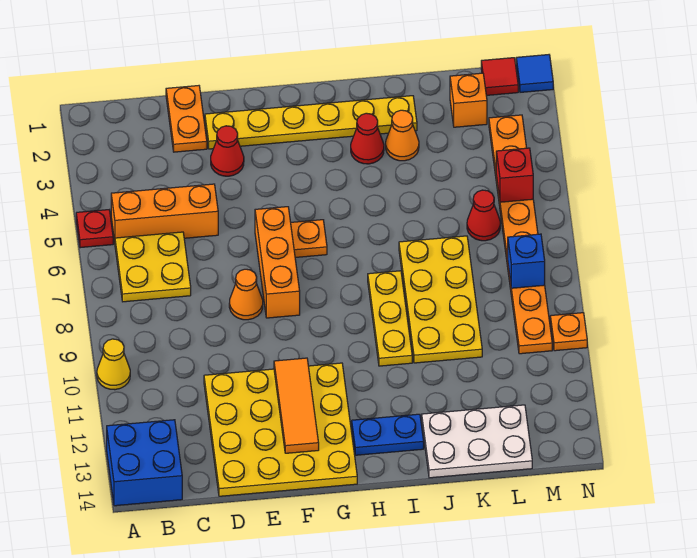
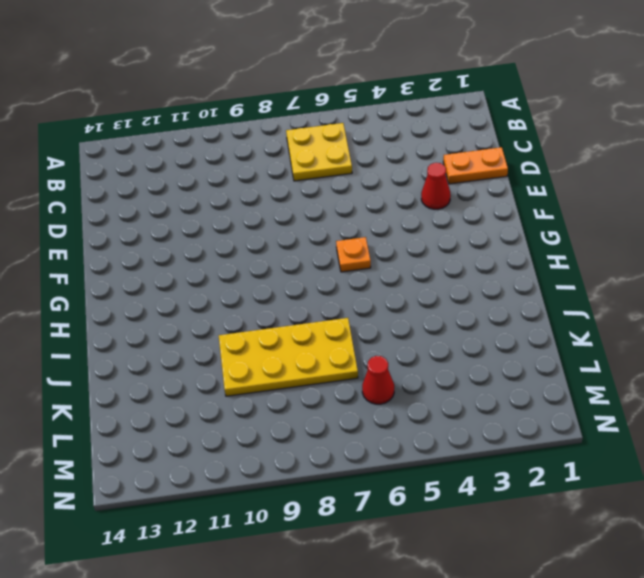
none -> red plate A5 level 1
none -> yellow cone A10 level 1
none -> blue brick A13:B14 level 1

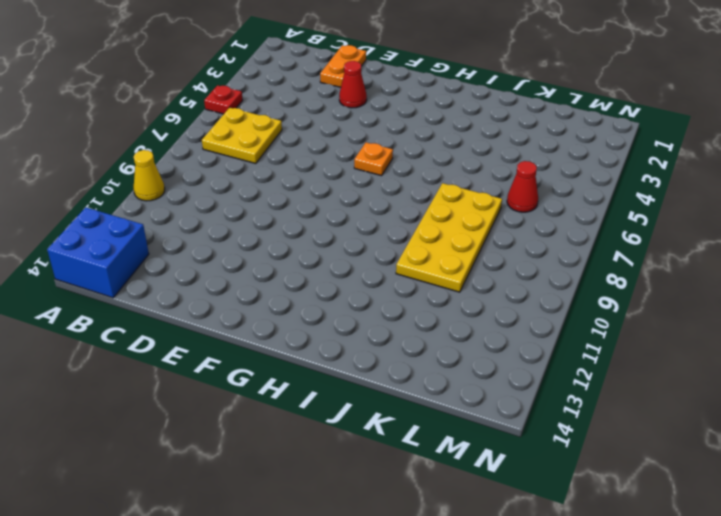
none -> orange brick B5:D5 level 1
none -> yellow plate D11:G14 level 1
none -> yellow plate E2:J2 level 1

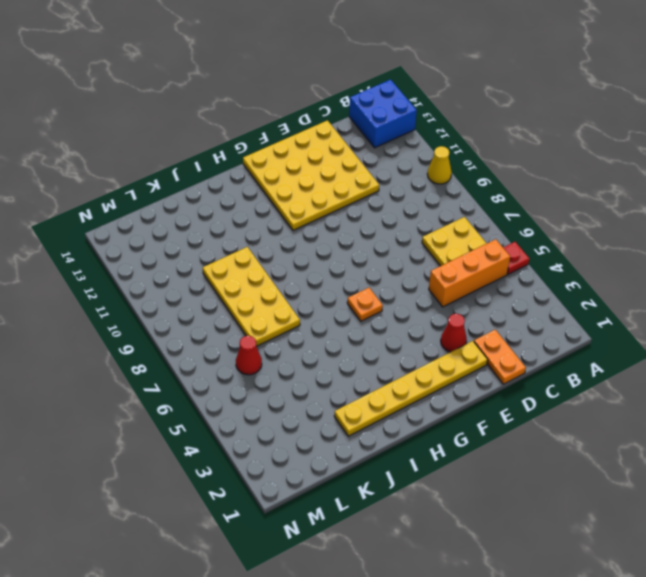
none -> orange cone E8 level 1
none -> orange brick F6:F8 level 1
none -> blue plate H13:I13 level 1

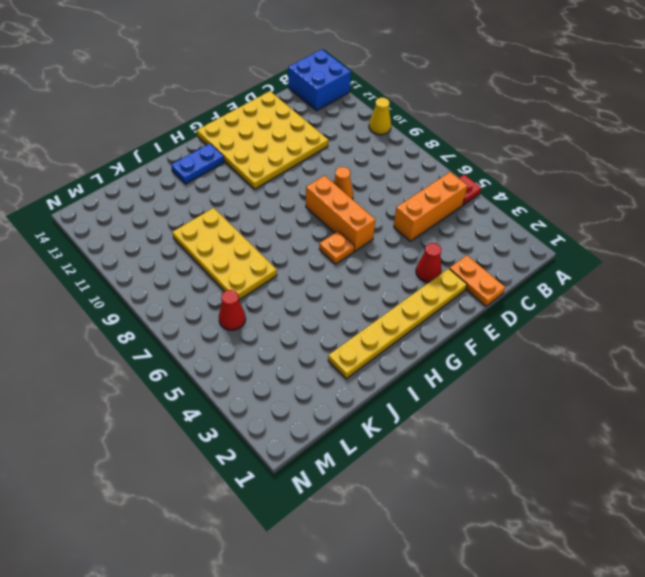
none -> yellow plate B6:C7 level 1
none -> red cone I3 level 1
none -> yellow plate I8:I10 level 1

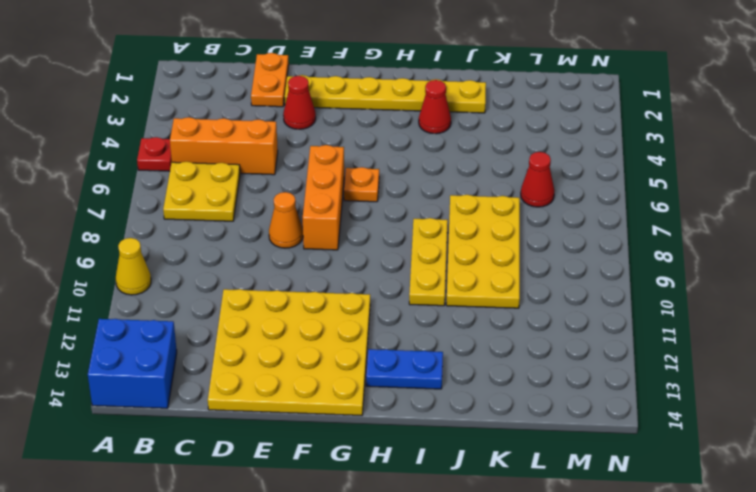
none -> orange cone J3 level 1
none -> white plate J13:L14 level 1
none -> orange brick L2 level 1

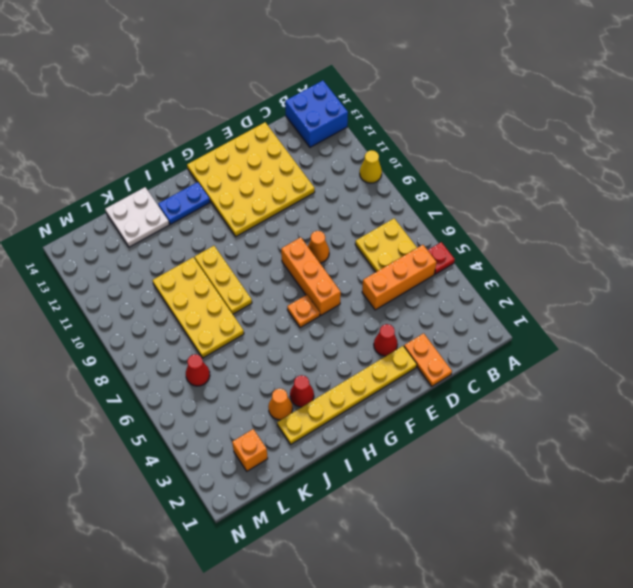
white plate J13:K14 level 1 -> white plate J13:L14 level 1
none -> red tile M1 level 1
none -> orange plate M3:M10 level 1
none -> blue tile N1 level 1

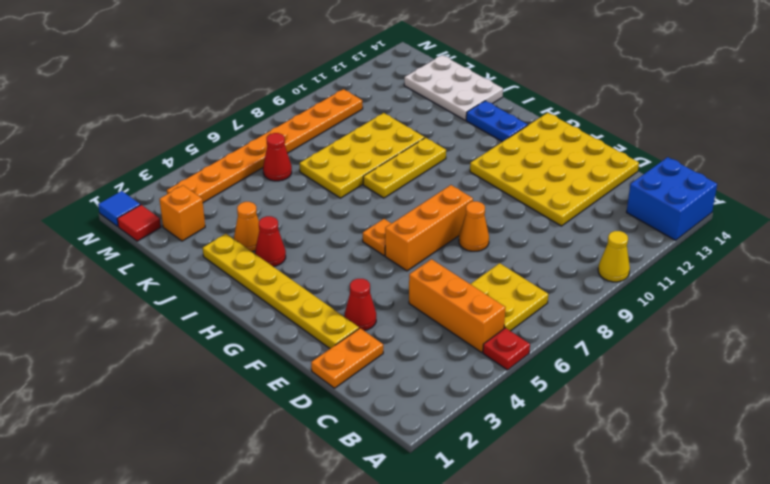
none -> orange plate N10 level 1
none -> orange tile F11:F13 level 2
none -> red brick M5 level 2

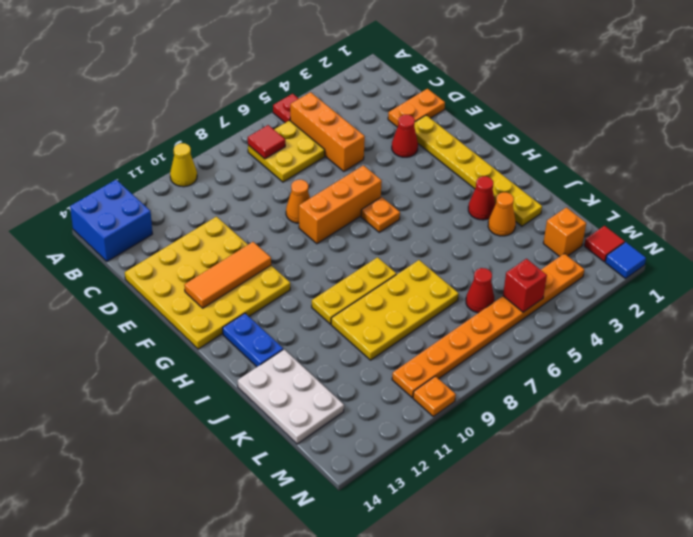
red tile B7 level 2 -> none
none -> blue brick M8 level 2

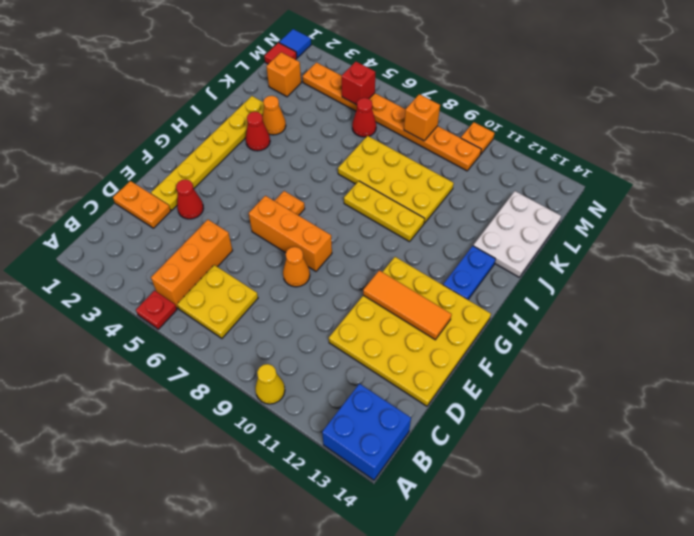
orange brick M8 level 2 -> blue brick M8 level 2

